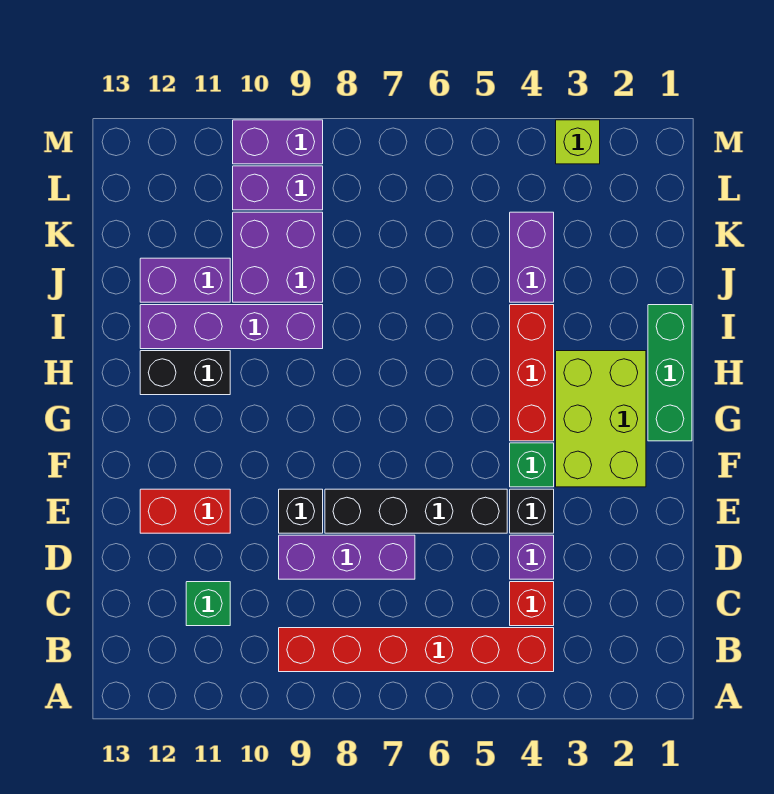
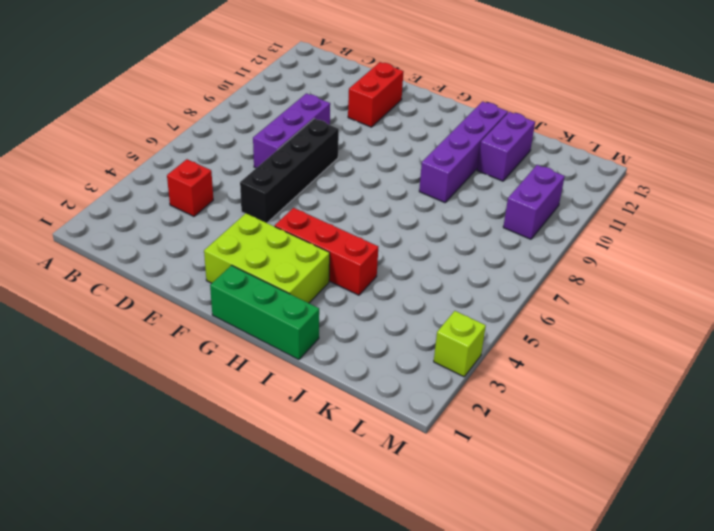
none -> red brick B4:B9 level 1
none -> green brick C11 level 1
none -> purple brick D4 level 1

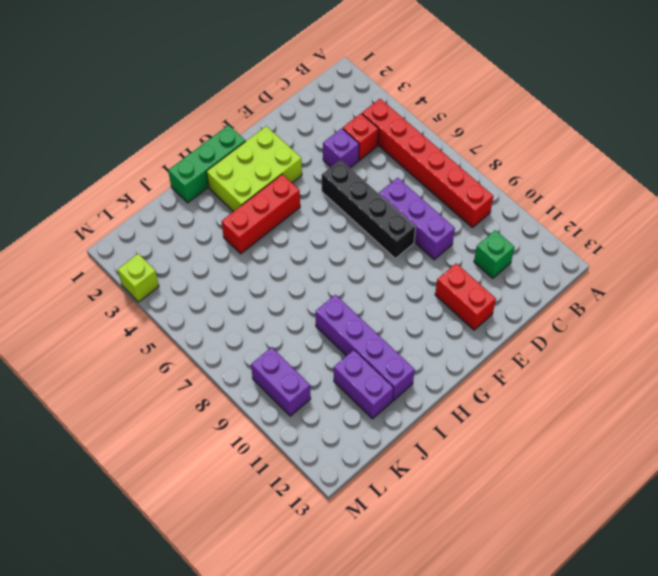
none -> black brick E4 level 1
none -> black brick E9 level 1
none -> green brick F4 level 1

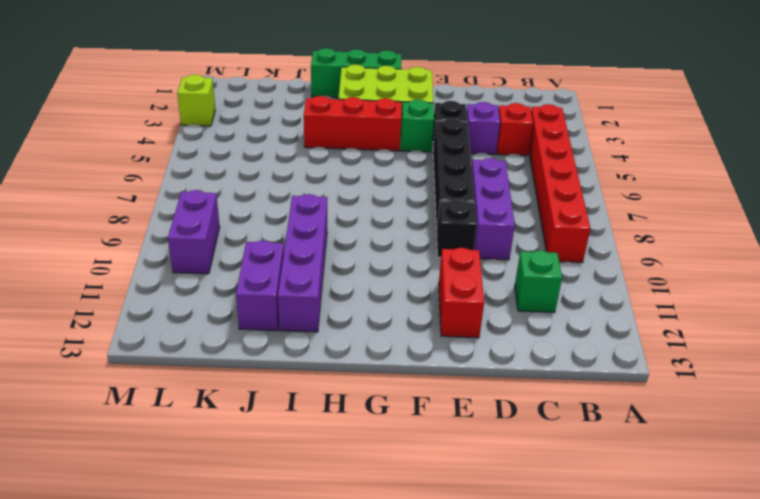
none -> black brick H11:H12 level 1
none -> purple brick J4:K4 level 1
none -> purple brick J9:K10 level 1

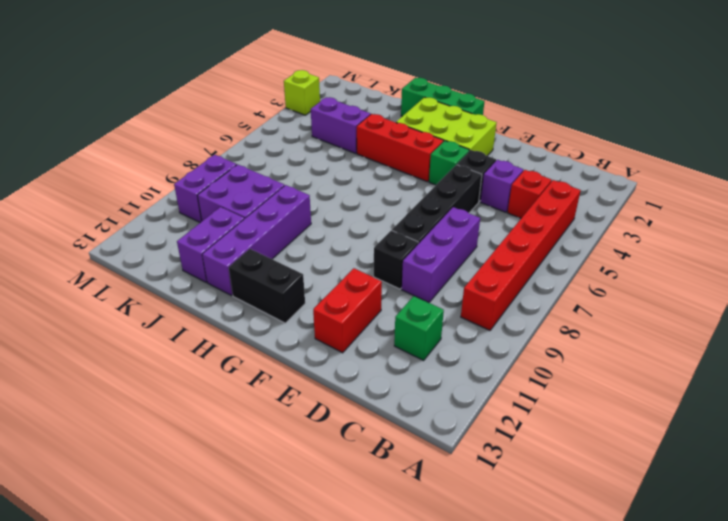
black brick G12:H12 level 1 -> black brick H11:H12 level 1
none -> purple brick M9:M10 level 1

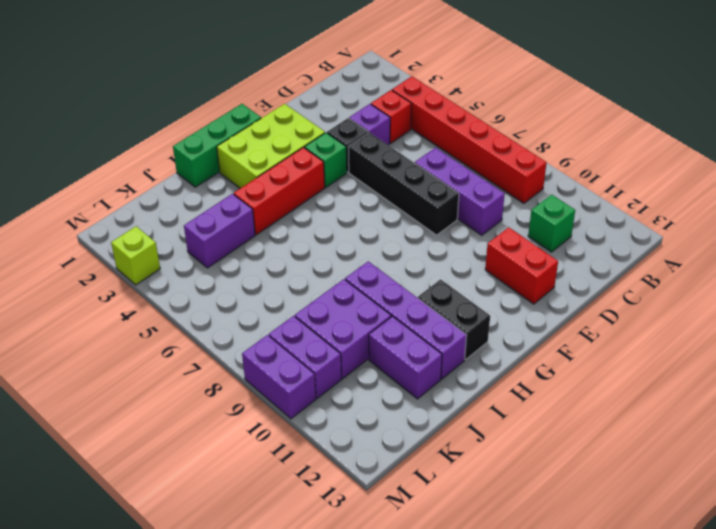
none -> black brick E9 level 1

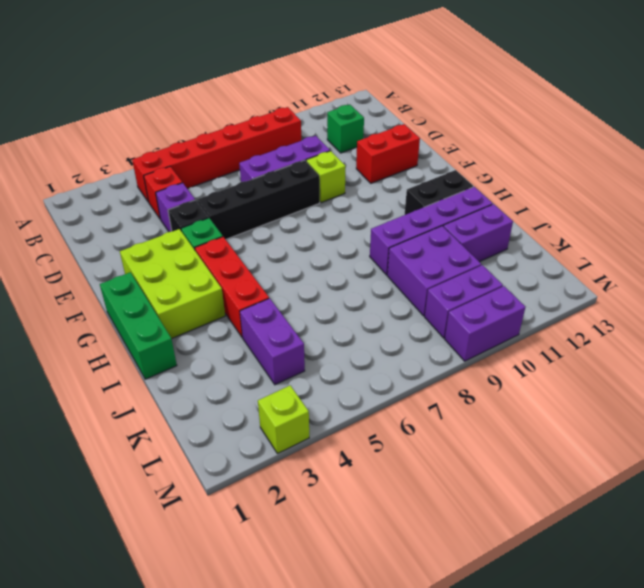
lime brick E9 level 1 -> black brick E9 level 1

